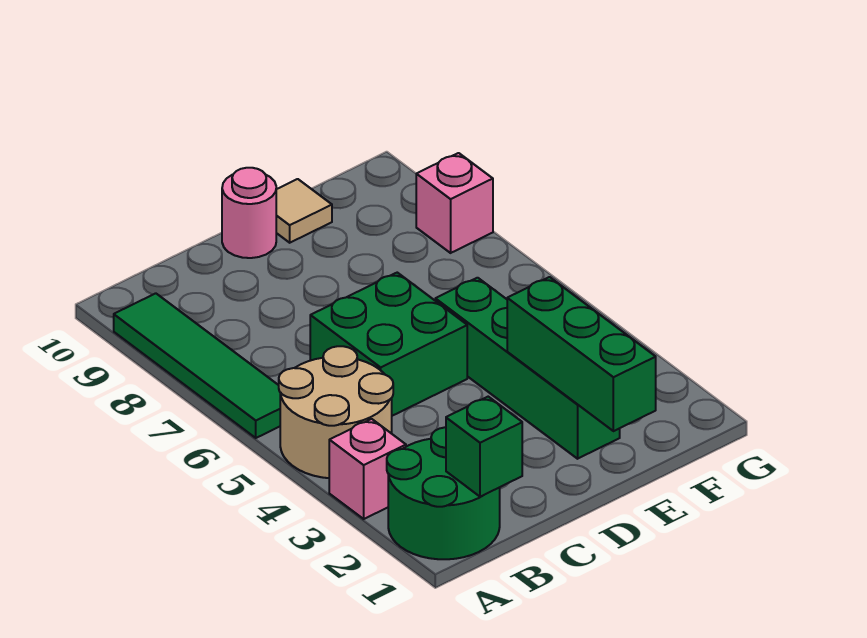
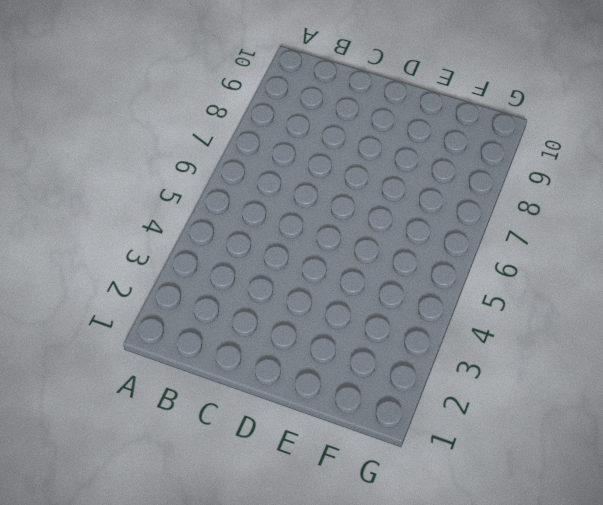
none -> green round brick A1:B2 level 1
none -> pink brick A3 level 1

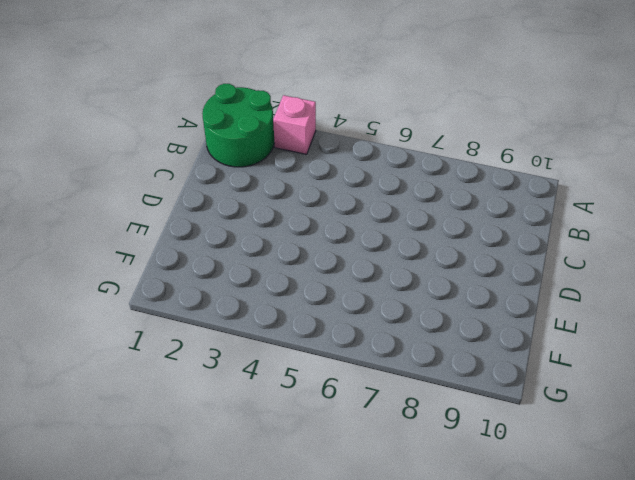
none -> tan round brick A4:B5 level 1
none -> green tile A6:A9 level 1

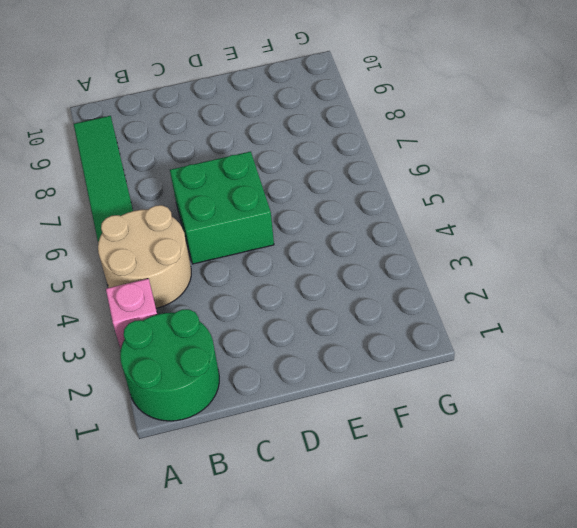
none -> pink round brick D10 level 1
none -> green brick E2:E5 level 1

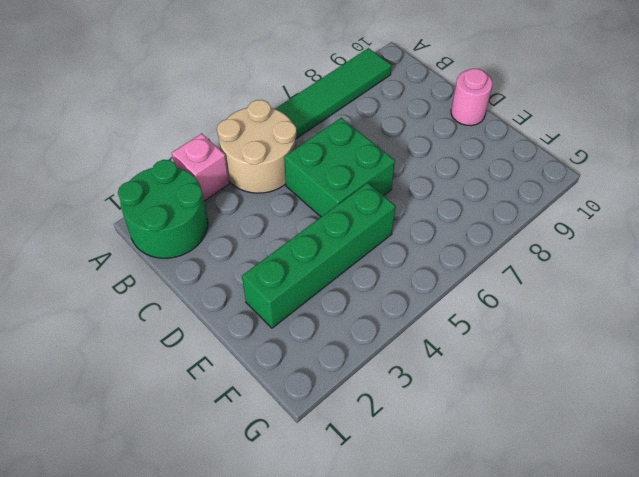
none -> tan tile E10 level 1
none -> pink brick G8 level 1

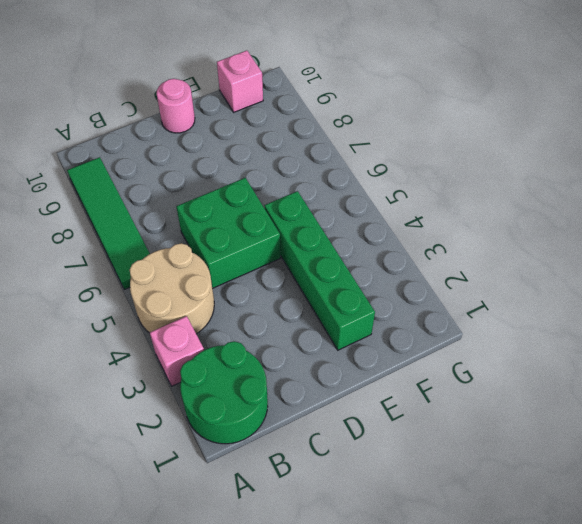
pink brick F10 level 1 -> pink brick G8 level 1
none -> tan tile E10 level 1
none -> green brick B1 level 2

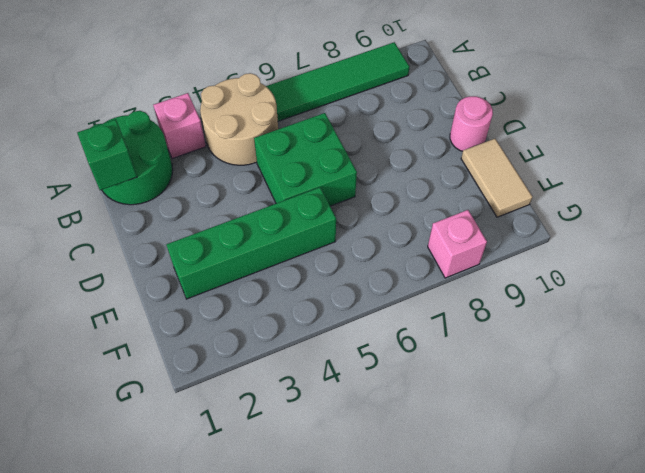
tan tile E10:F10 level 1 -> tan tile E10 level 1
none -> green brick E1:E3 level 2

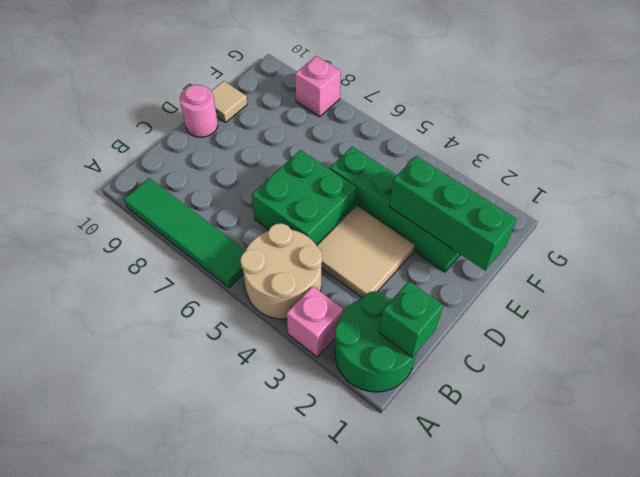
tan tile C3:D4 level 1 -> none

